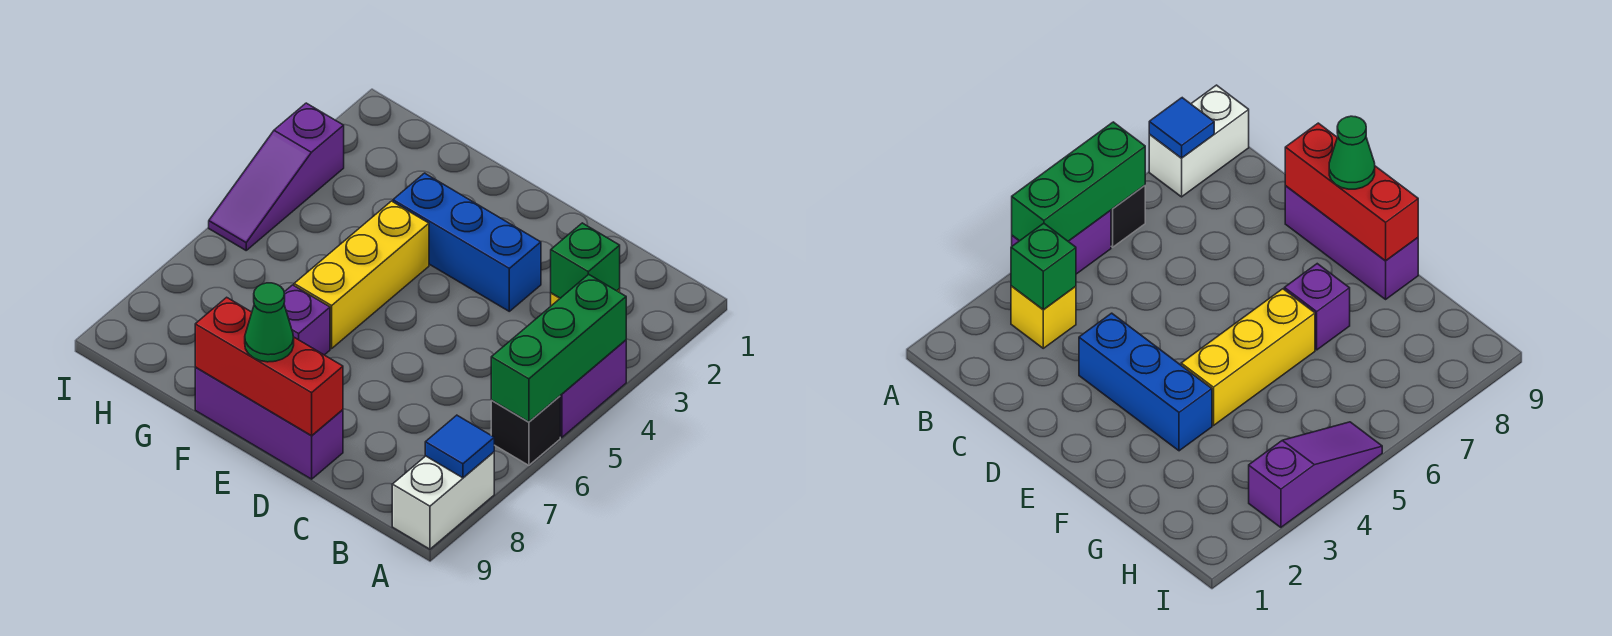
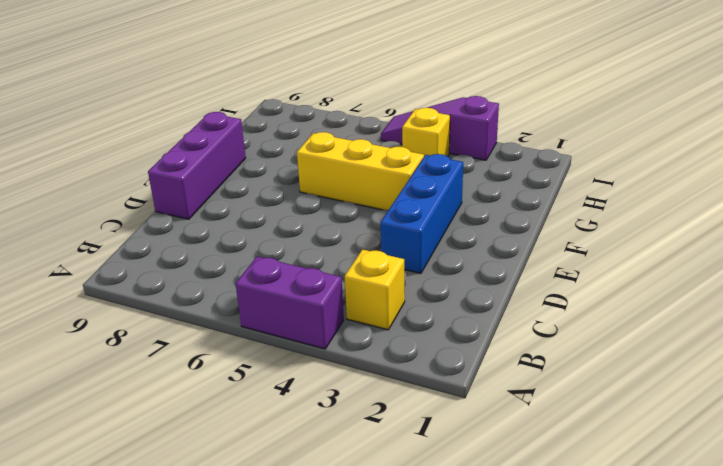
yellow brick H4 level 1 -> none
none -> black brick A6 level 1
none -> white brick A8:A9 level 1
none -> purple brick F7 level 1

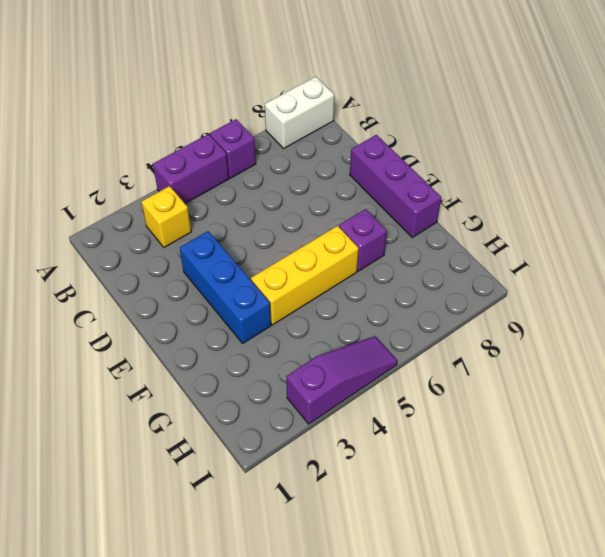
purple brick A6 level 1 -> black brick A6 level 1
none -> green brick A4:A6 level 2
none -> blue tile A8 level 2
none -> green brick B3 level 2

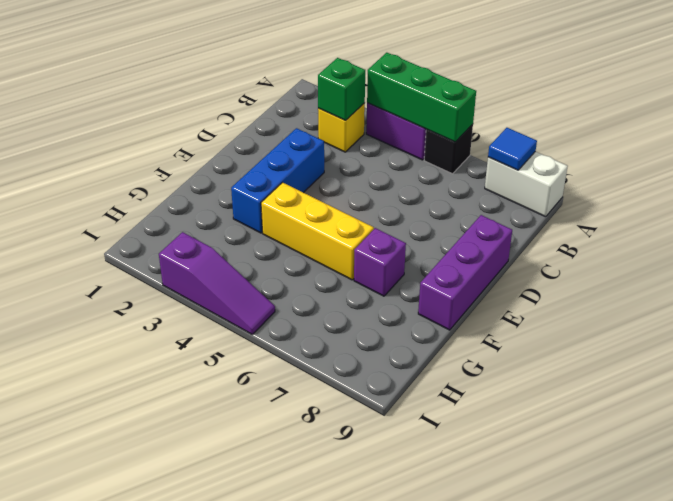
none -> red brick D9:F9 level 2
none -> green cone E9 level 3

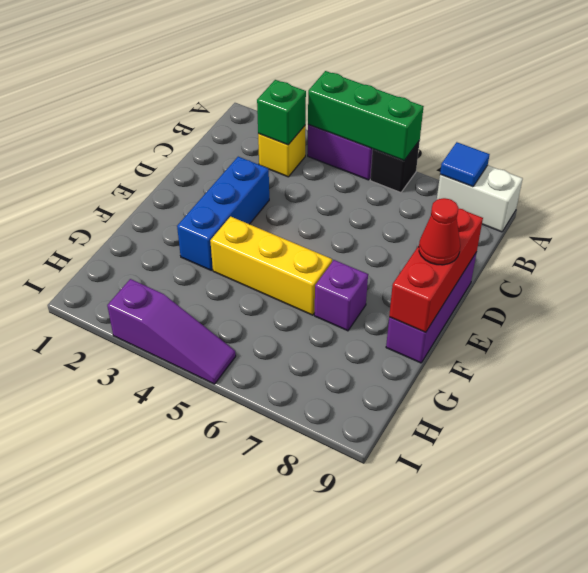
red cone E9 level 3 -> green cone E9 level 3

